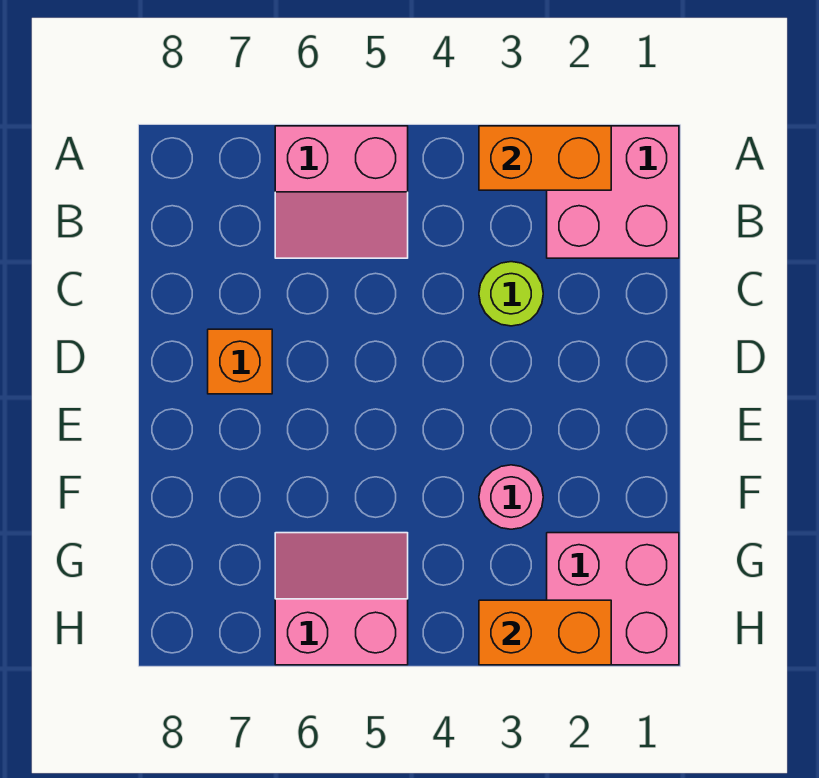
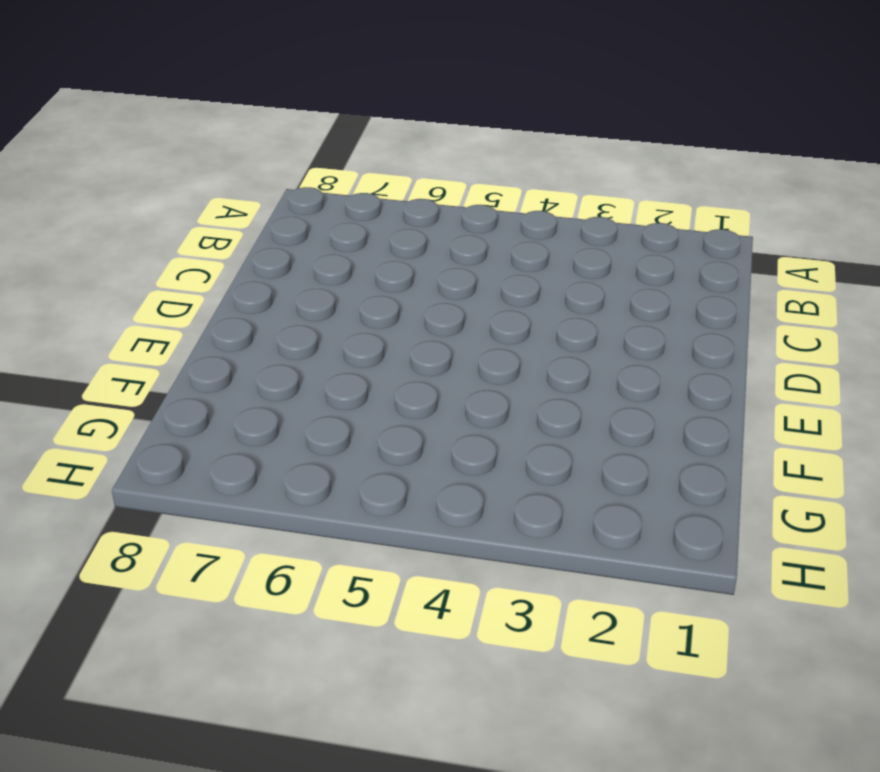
none -> pink brick A1:B2 level 1
none -> pink slope A5:B6 level 1 top A

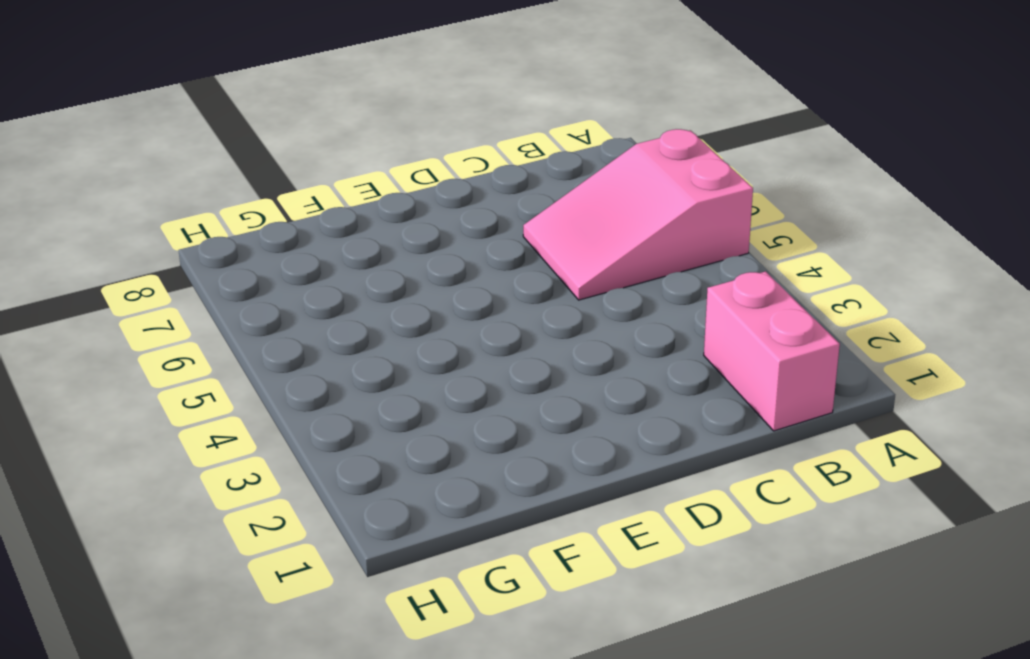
pink slope A5:C6 level 1 top A -> pink slope A5:B6 level 1 top A
pink brick B1:B2 level 1 -> pink brick A1:B2 level 1
none -> lime round brick C3 level 1
none -> orange brick D7 level 1

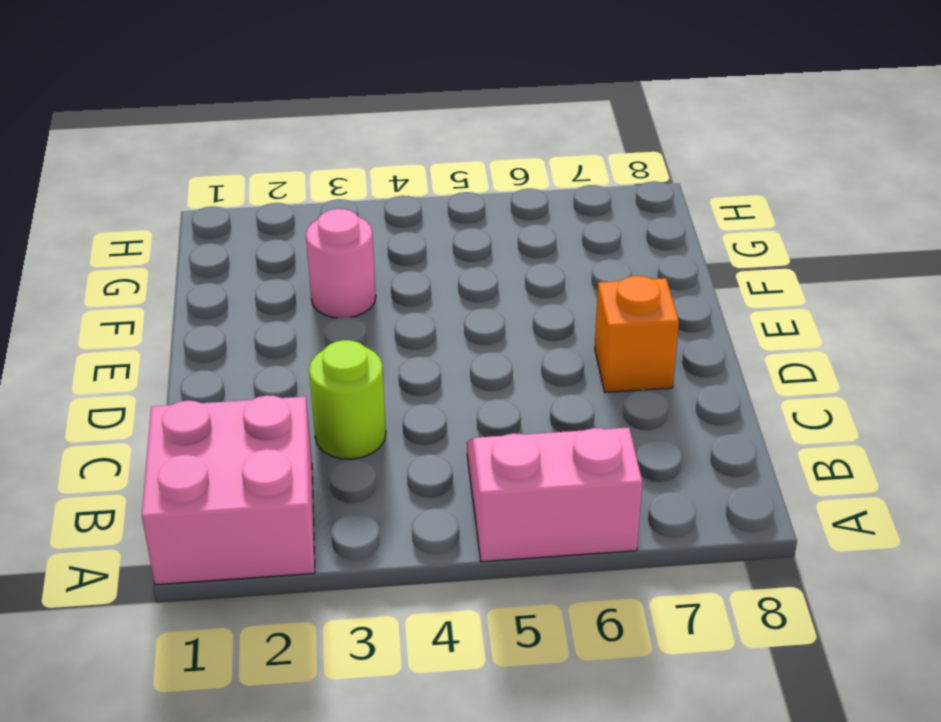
none -> pink brick G1:H2 level 1
none -> pink slope G5:H6 level 1 top H

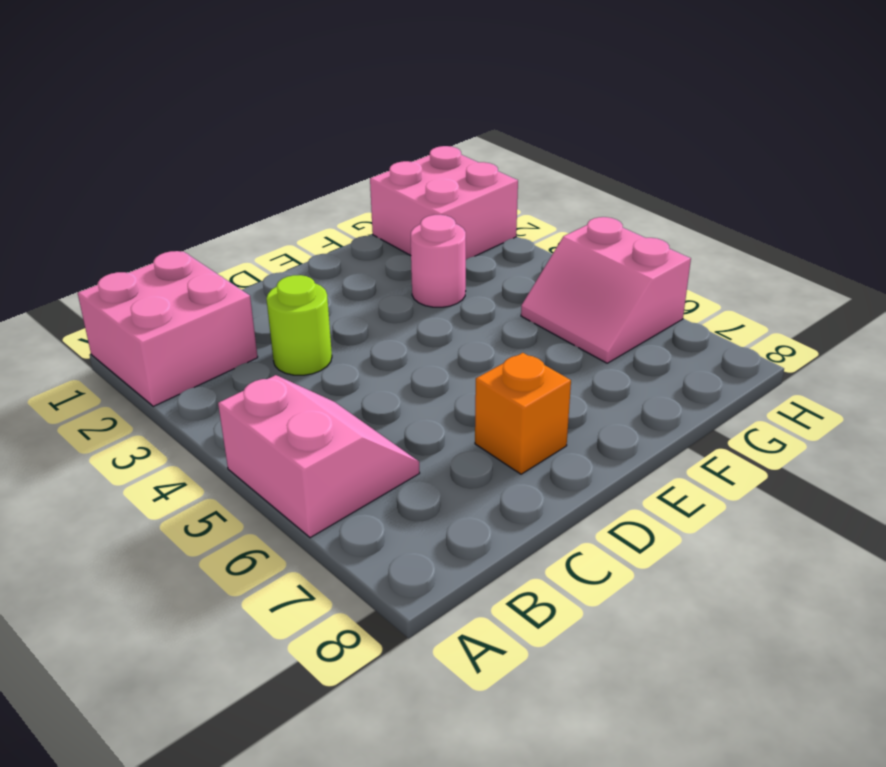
none -> orange brick A2:A3 level 2
none -> orange brick H2:H3 level 2

